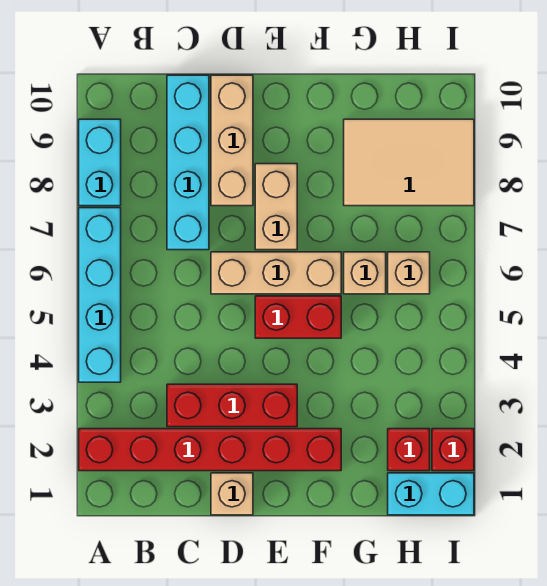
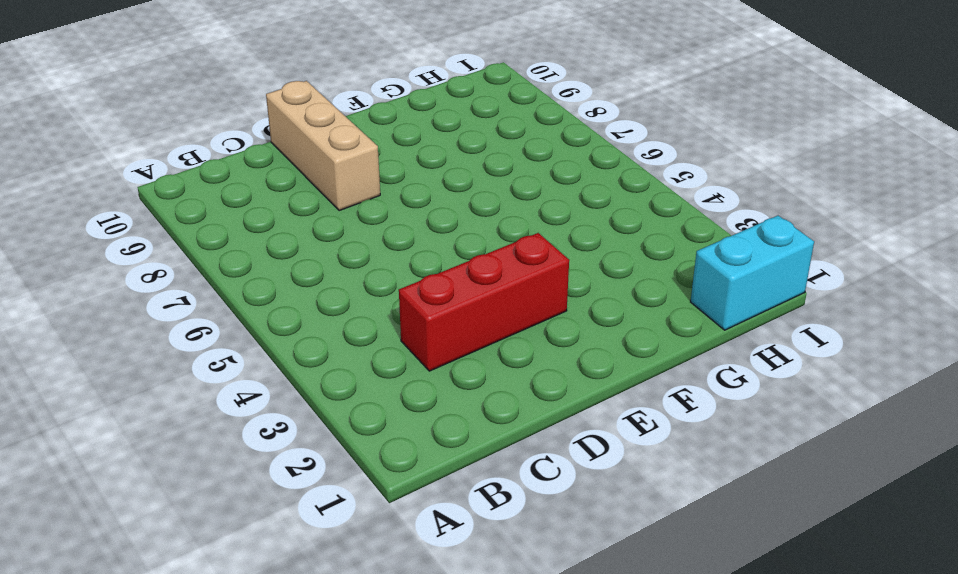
none -> red brick A2:F2 level 1
none -> cyan brick A4:A7 level 1
none -> cyan brick A8:A9 level 1

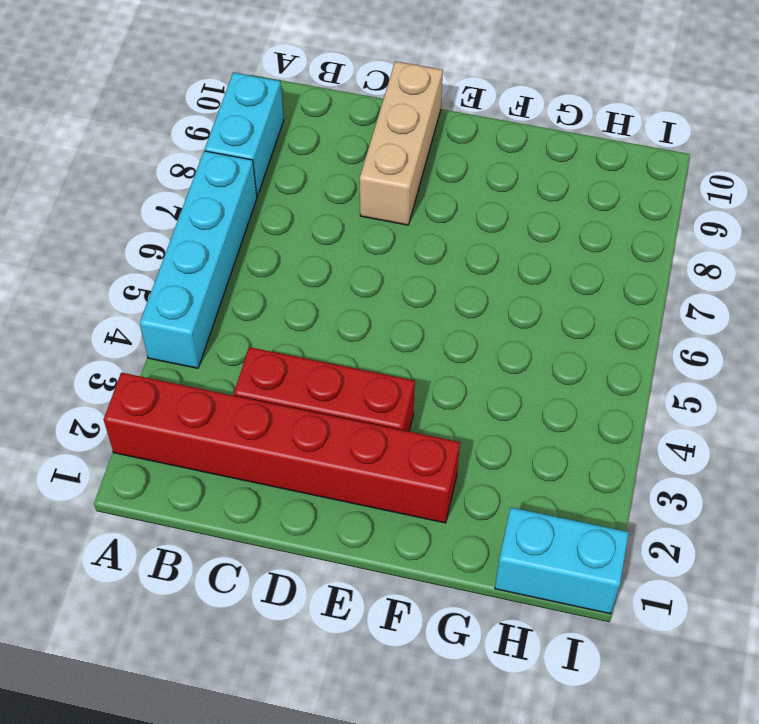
none -> cyan brick C7:C10 level 1
none -> tan brick D1 level 1
none -> tan brick D6:F6 level 1

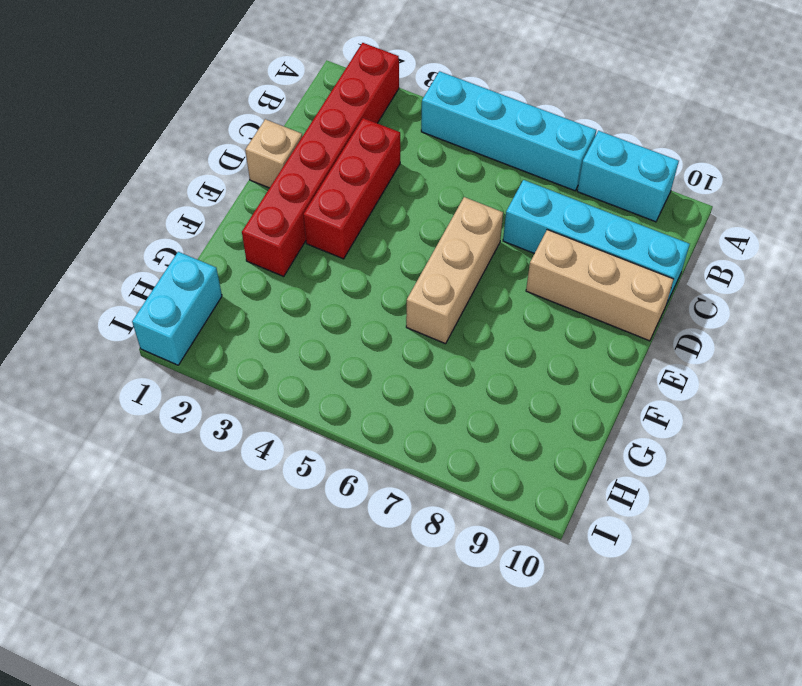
none -> red brick E5:F5 level 1
none -> tan brick E7:E8 level 1
none -> tan brick G6 level 1

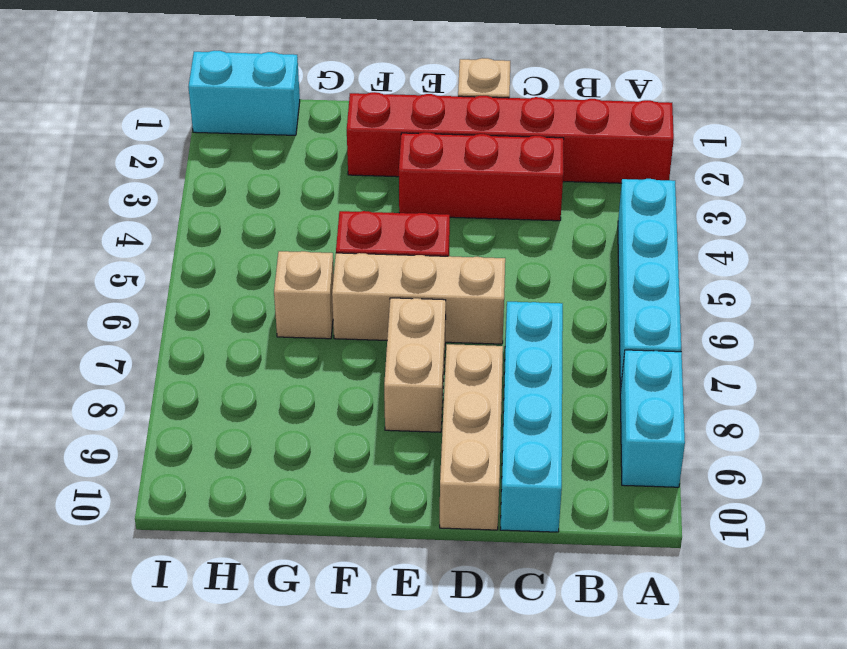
none -> tan tile G8:I9 level 1
none -> red brick H2 level 1
none -> tan brick H6 level 1

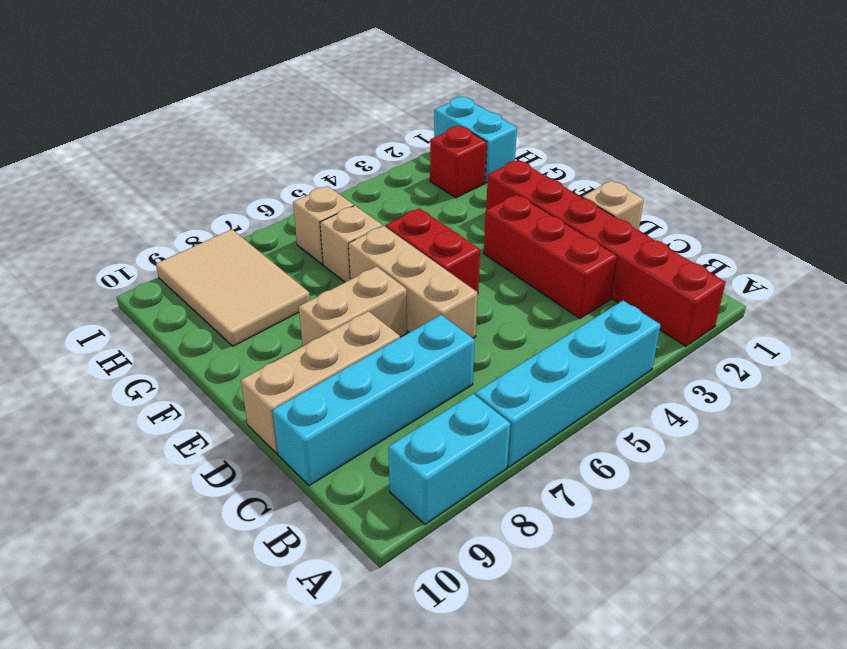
none -> red brick I2 level 1

